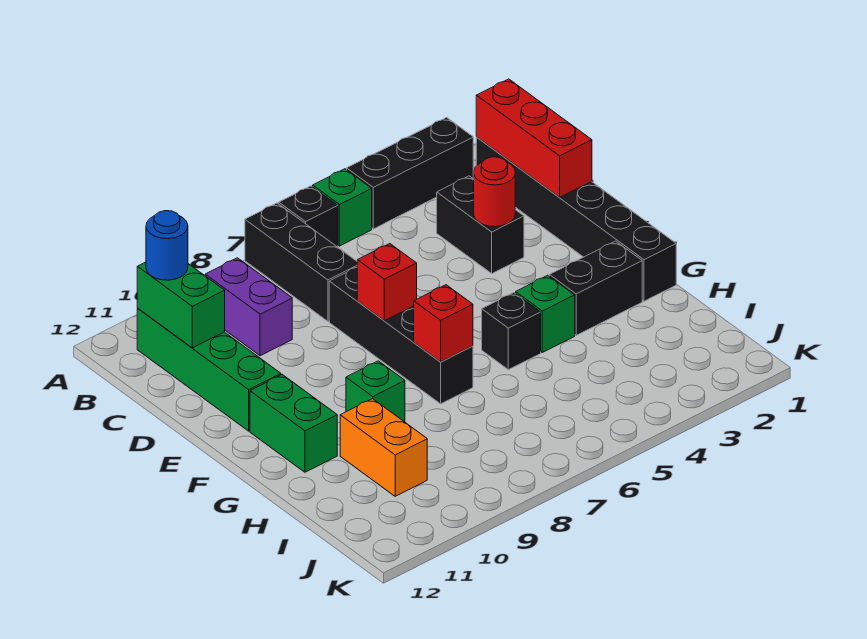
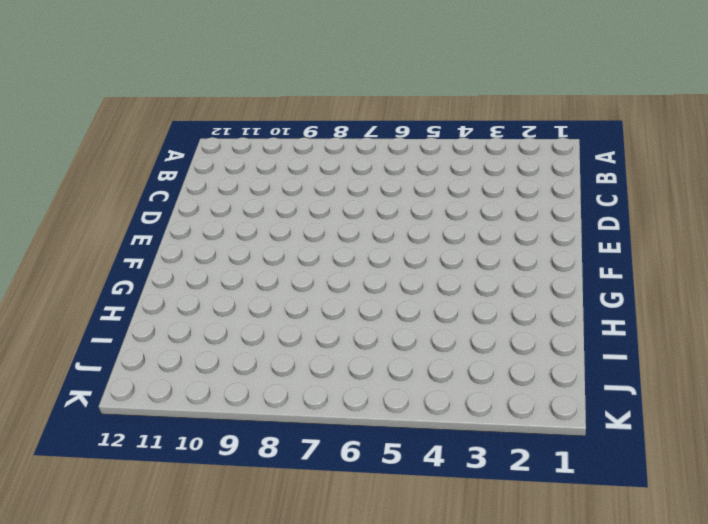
none -> black brick A2:A4 level 1
none -> green brick A5 level 1
none -> black brick A6 level 1

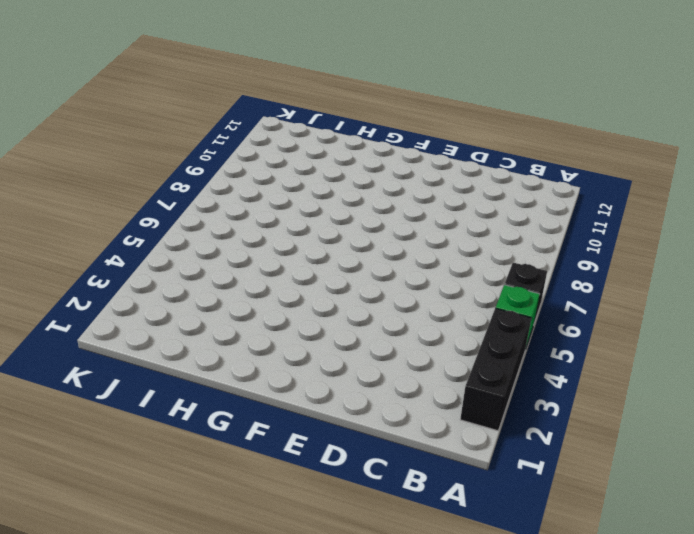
none -> black brick A7:C7 level 1
none -> black brick B1:G1 level 1
none -> purple brick B9:C9 level 1

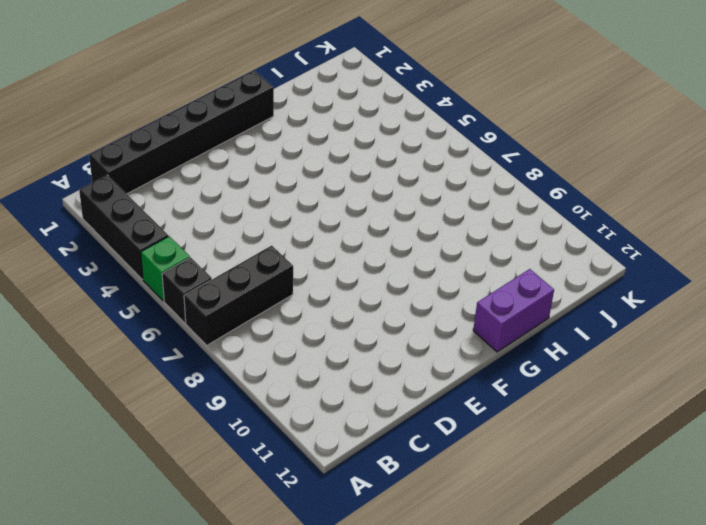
purple brick G12:H12 level 1 -> purple brick B9:C9 level 1
none -> green brick B11:E11 level 1
none -> black brick C3:D3 level 1
none -> black brick D7:G7 level 1

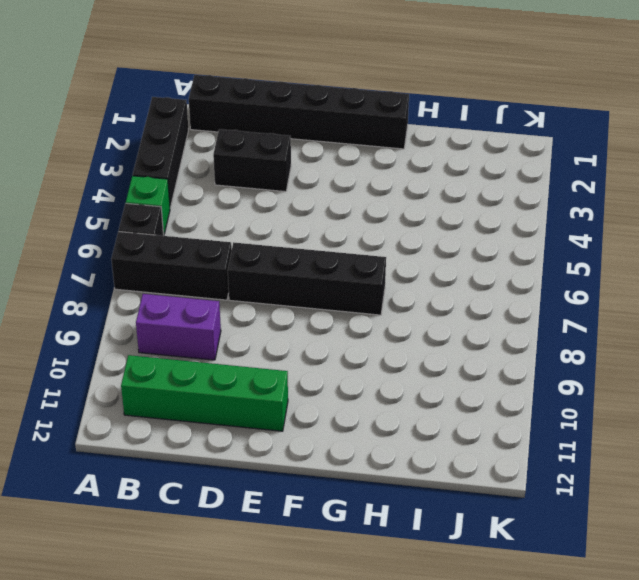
none -> green brick F11:G11 level 1
none -> black brick G2:G3 level 1
none -> green brick G4 level 1

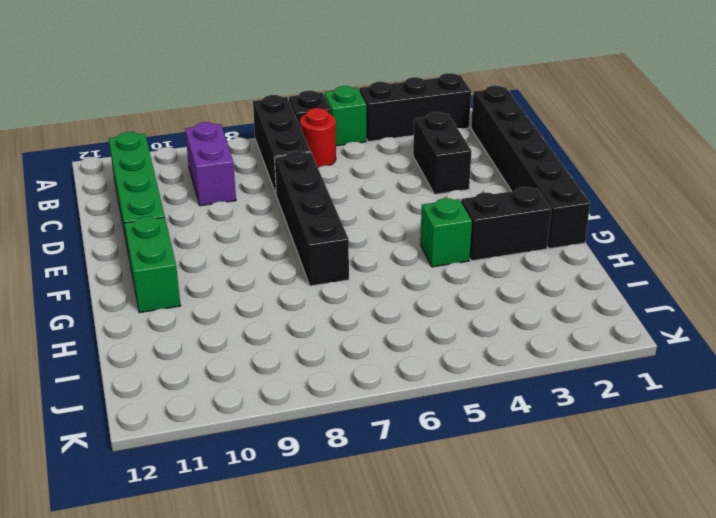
red round brick B6 level 1 -> red round brick D3 level 2
none -> black brick G5 level 1
none -> green brick G9 level 1
none -> orange brick H10:I10 level 1

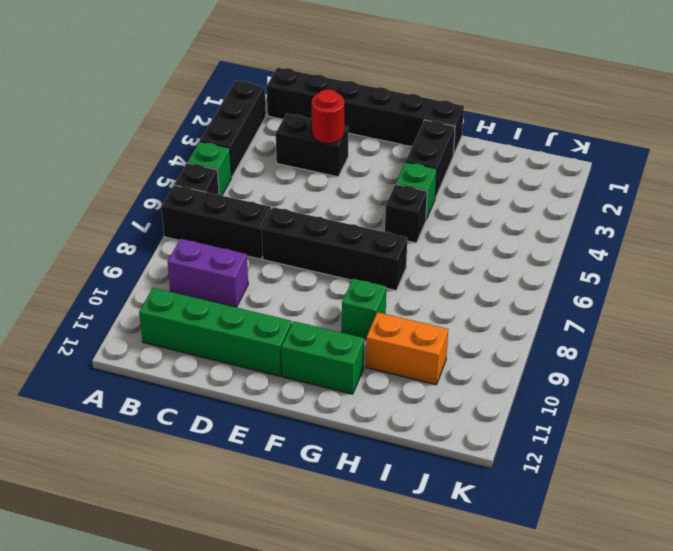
none -> red brick B1:D1 level 2
none -> green brick B11:C11 level 2
none -> red brick E7 level 2

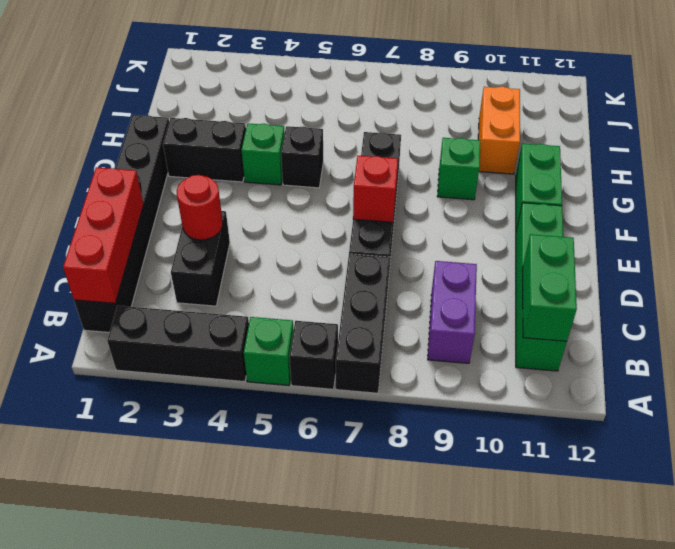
none -> red brick G7 level 2
none -> blue round brick B11 level 3

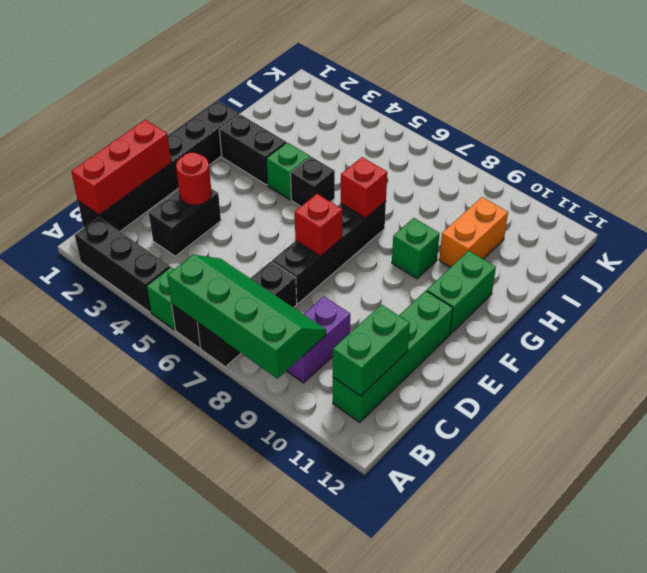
green slope A6:B9 level 2 top A -> none
none -> blue round brick B11 level 3

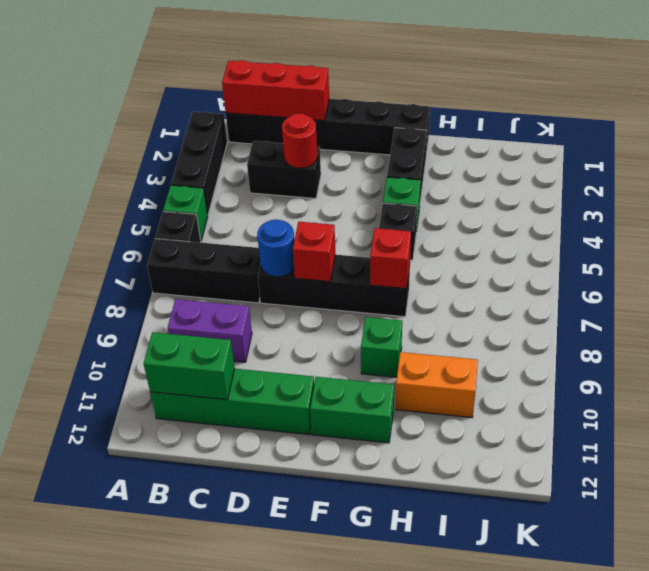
blue round brick D7 level 2 -> blue round brick B11 level 3

